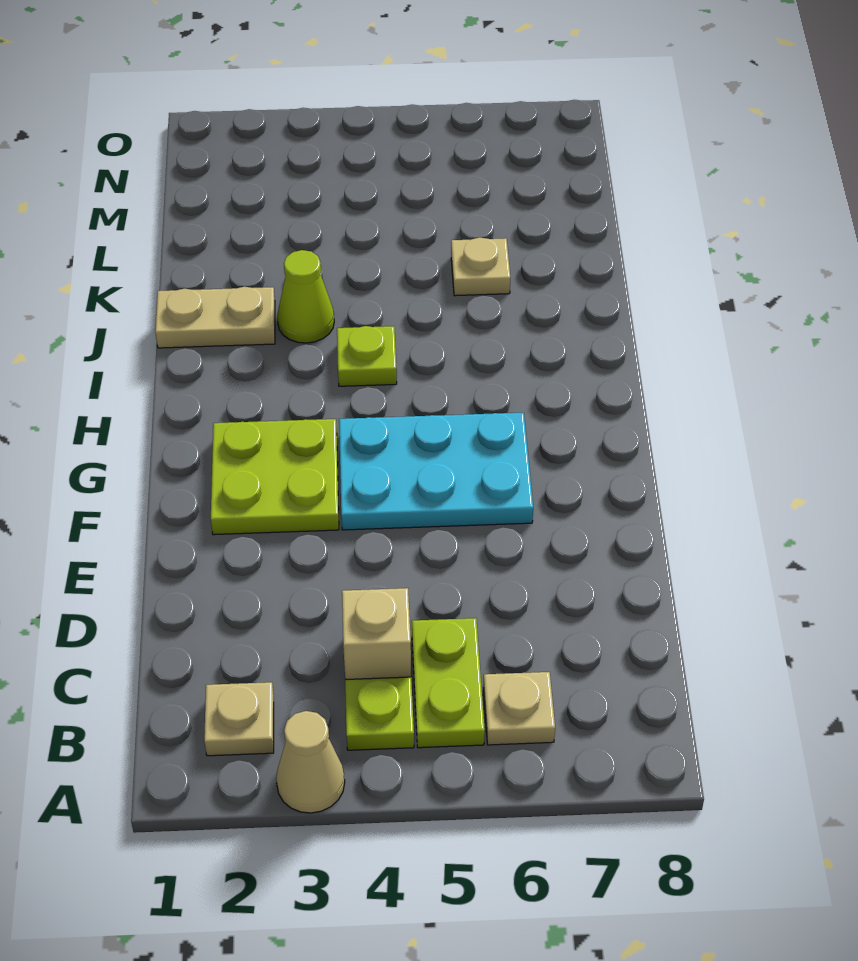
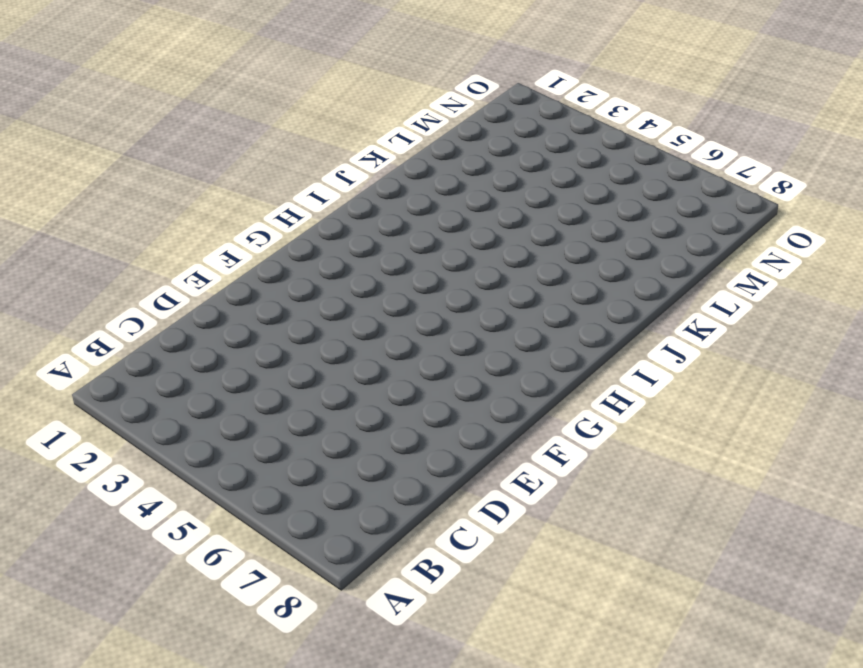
none -> tan cone A3 level 1
none -> tan plate B2 level 1
none -> lime plate B4 level 1

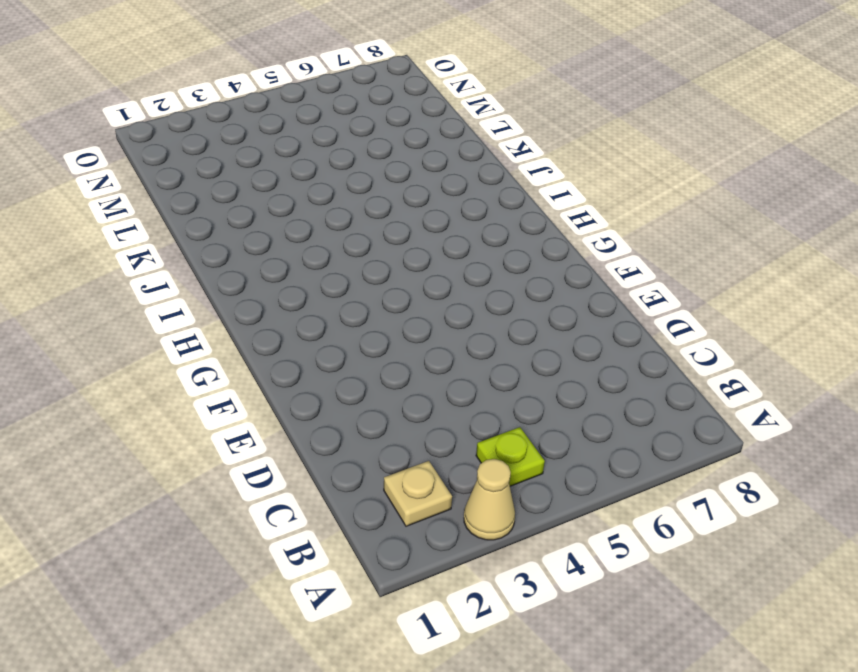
none -> lime plate B5:C5 level 1
none -> tan plate B6 level 1
none -> tan brick C4 level 1

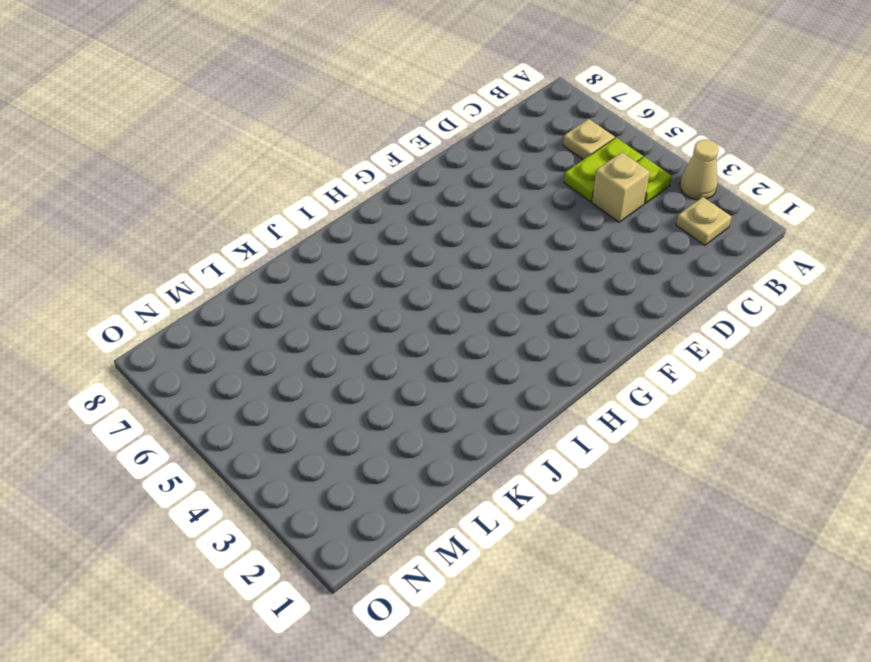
none -> lime plate F2:G3 level 1
none -> cyan plate F4:G6 level 1
none -> lime plate I4 level 1

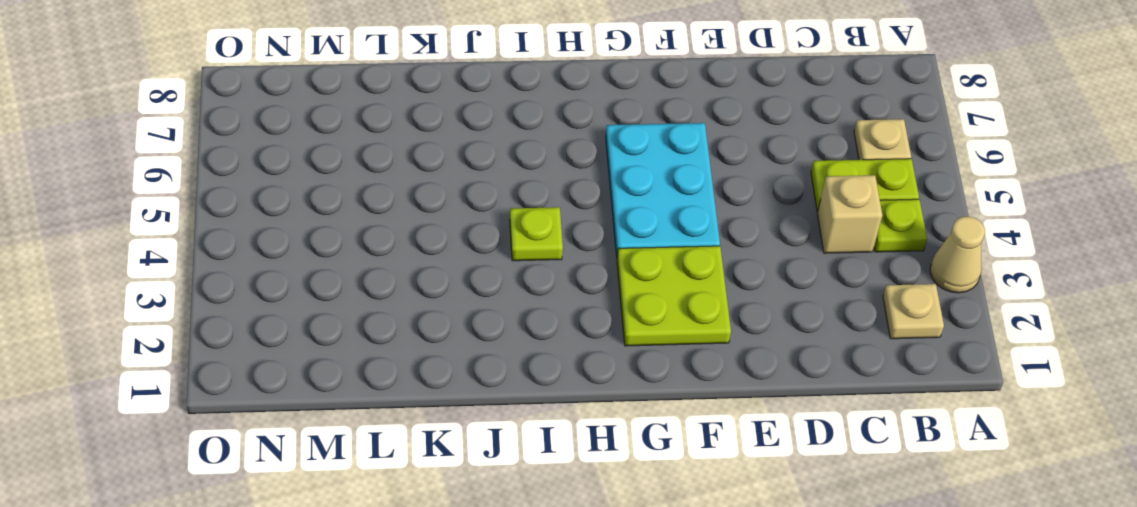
none -> tan plate J1:J2 level 1
none -> lime cone J3 level 1
none -> tan plate K6 level 1

